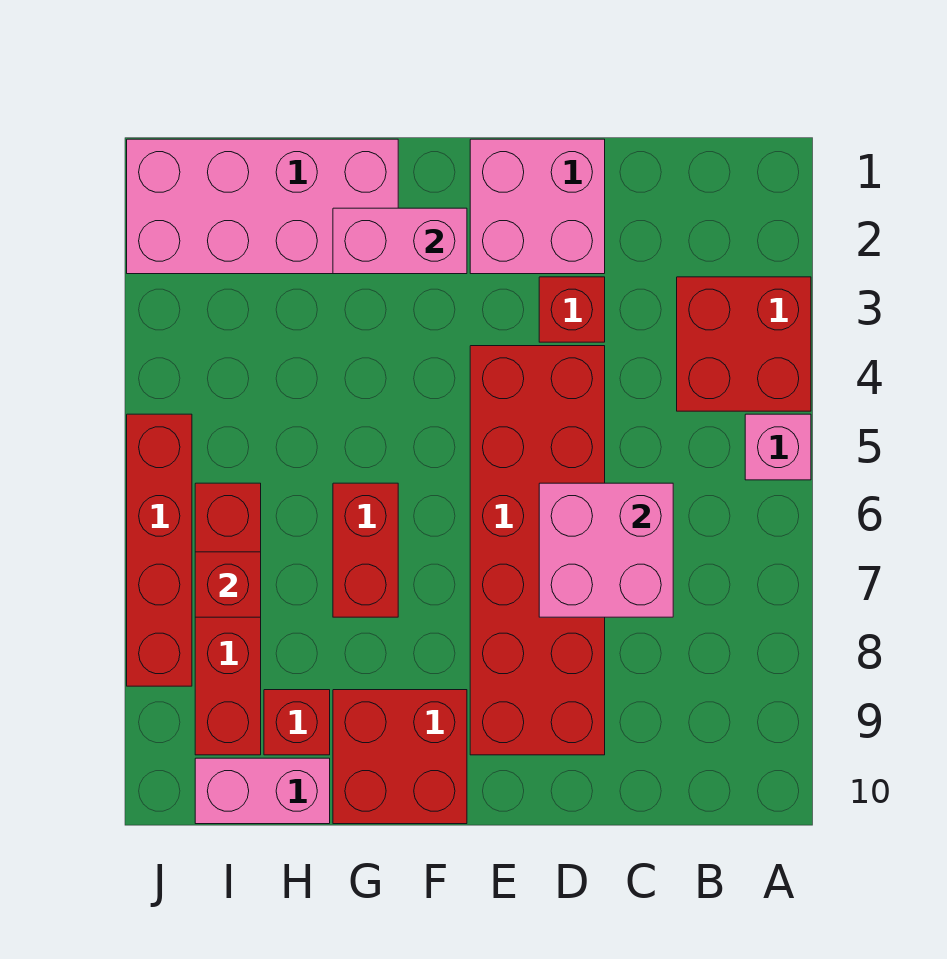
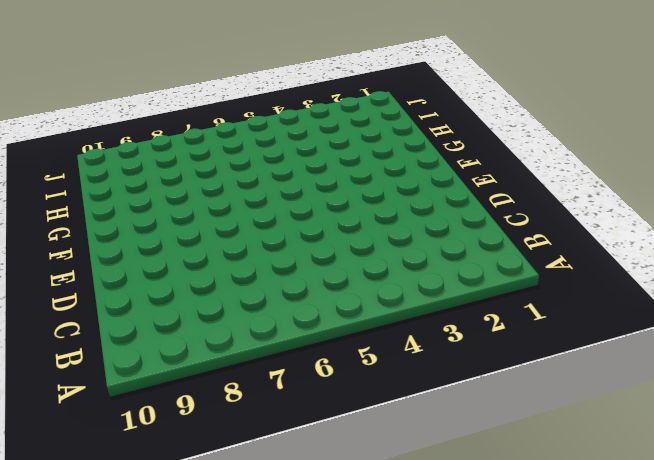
none -> red brick A3:B4 level 1
none -> pink brick A5 level 1
none -> pink brick D1:E2 level 1

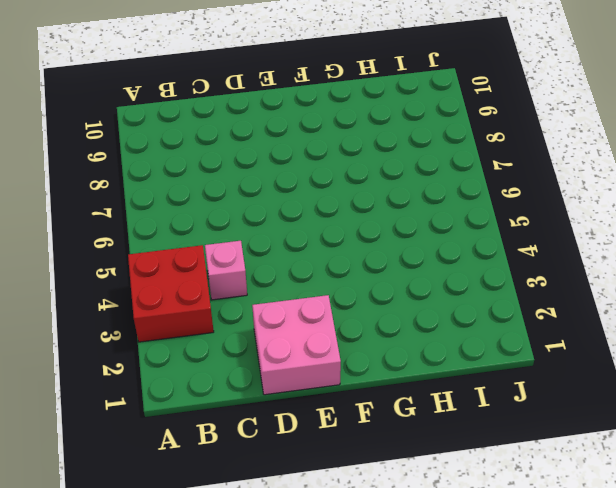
pink brick C4 level 1 -> pink brick A5 level 1
none -> red brick D3 level 1
none -> red brick D4:E9 level 1
none -> red brick F9:G10 level 1

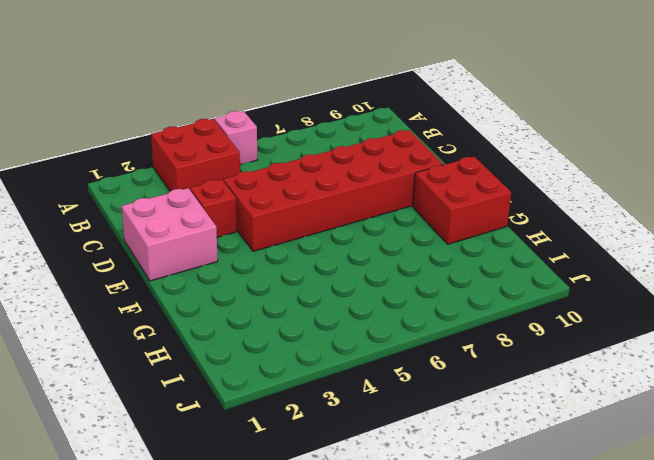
none -> pink brick G1:J2 level 1
none -> red brick G6:G7 level 1
none -> red brick H9 level 1

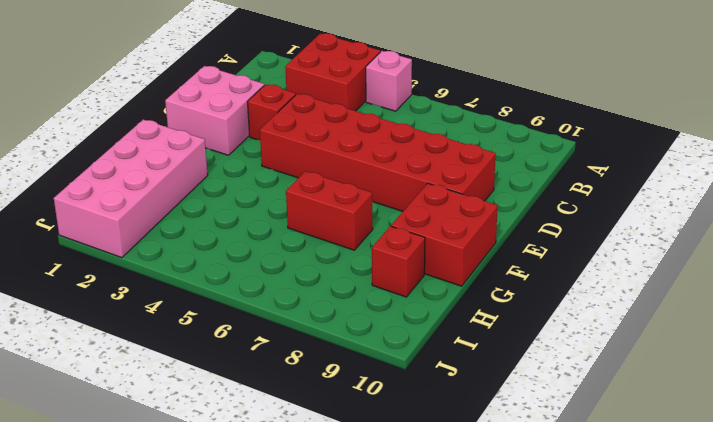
none -> pink brick H10:I10 level 1
none -> red brick I6:I9 level 1
none -> red brick J5:J8 level 1

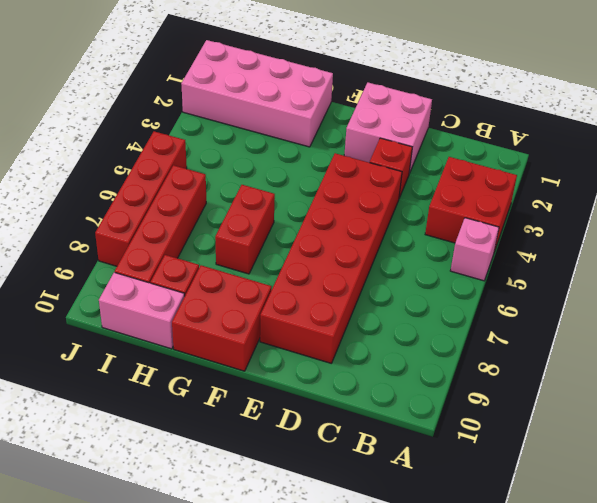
none -> pink brick C6:D7 level 2
none -> pink brick F2:G2 level 2
none -> red brick I7 level 2

